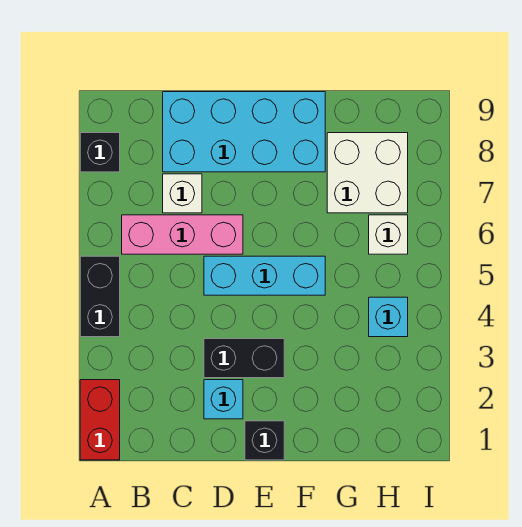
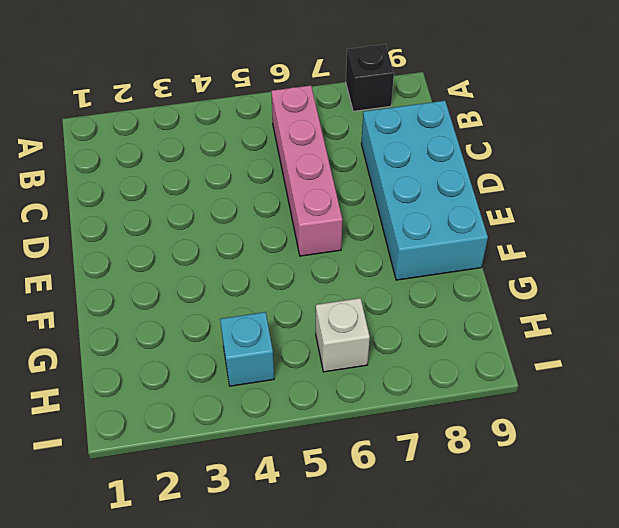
pink brick B6:E6 level 1 -> pink brick B6:D6 level 1
none -> red brick A1:A2 level 1
none -> black brick A4:A5 level 1
none -> white brick C7 level 1

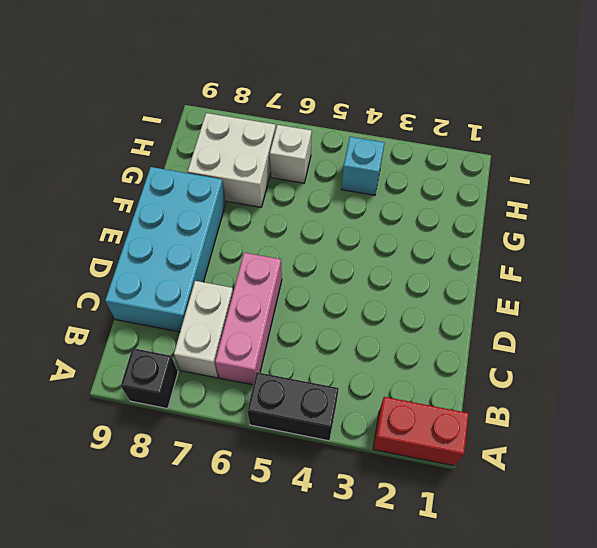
white brick B7:C7 level 1 -> white brick C7 level 1
none -> cyan brick D2 level 1
none -> black brick D3:E3 level 1
none -> cyan brick D5:F5 level 1

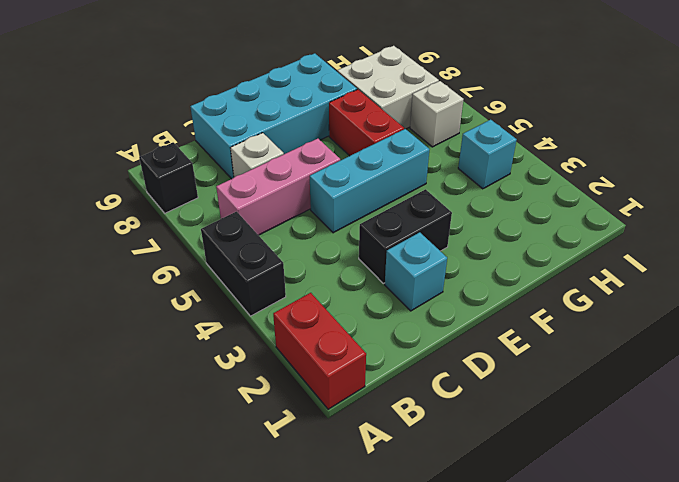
red brick F6:F7 level 1 -> none
none -> black brick E1 level 1

